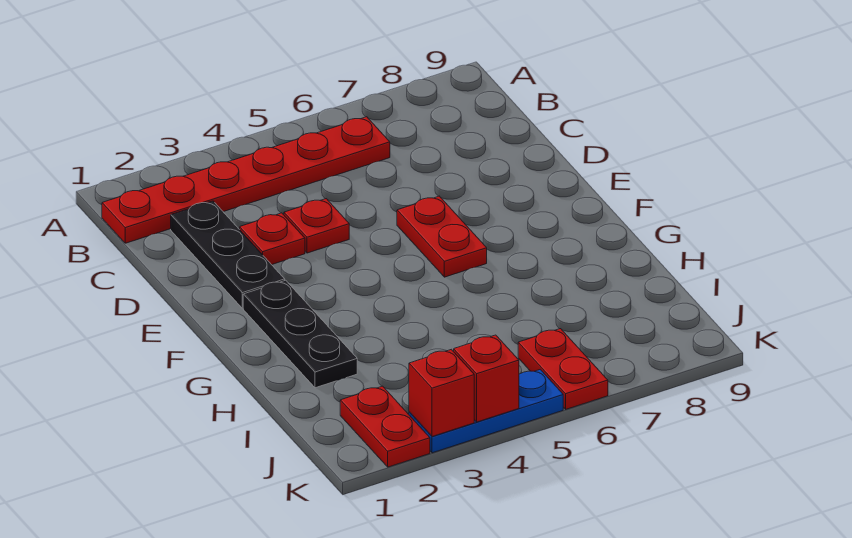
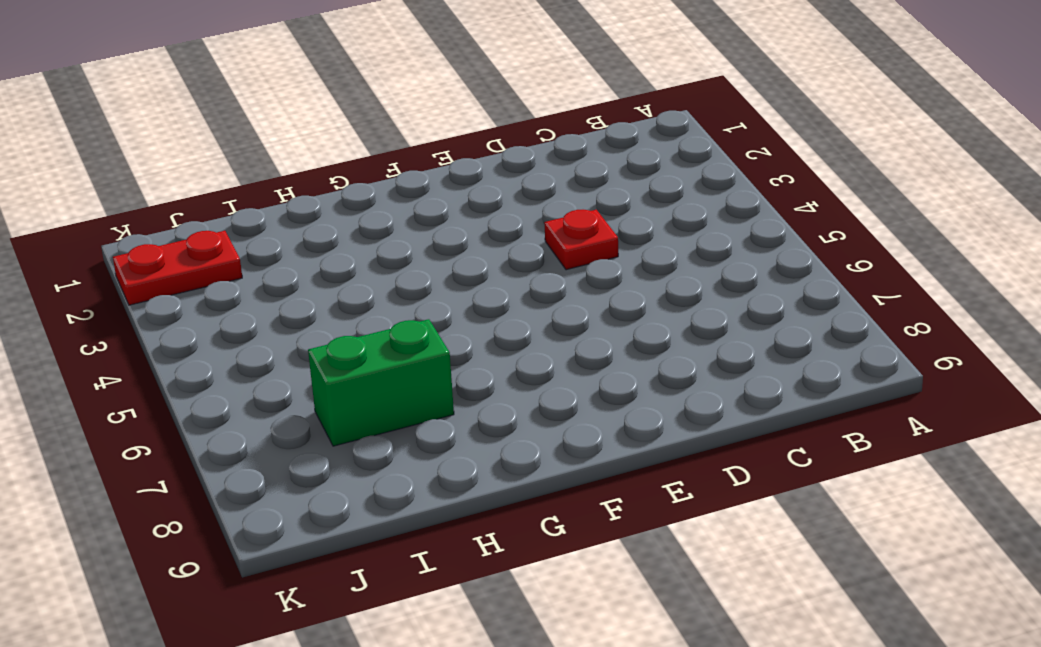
green brick H7:I7 level 1 -> none
none -> red plate B1:B6 level 1
none -> black plate C2:E2 level 1

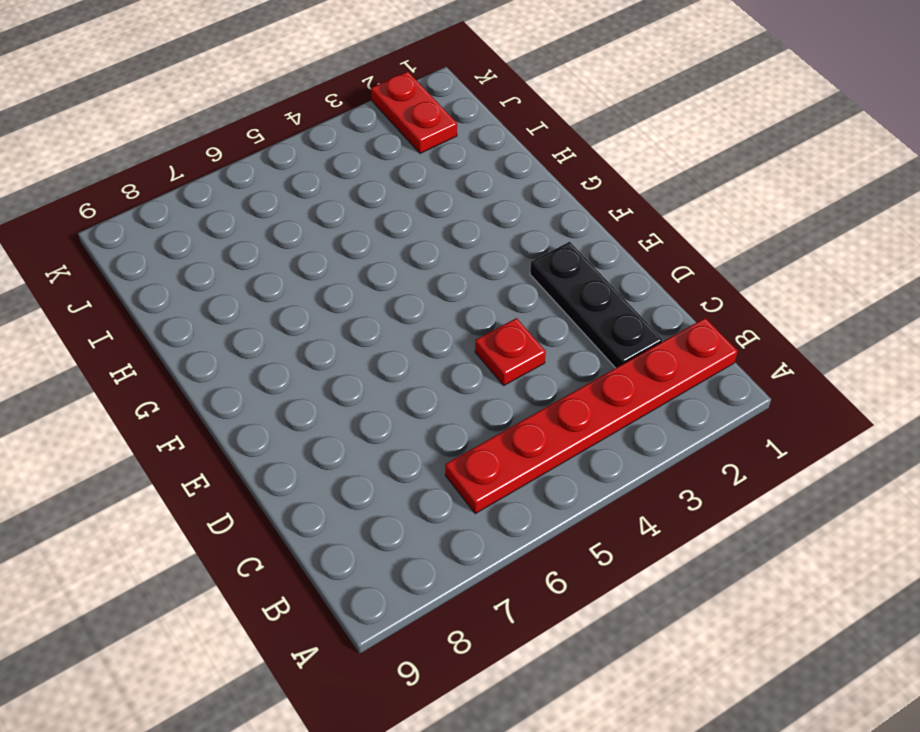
none -> red plate D3 level 1
none -> red plate E6:F6 level 1

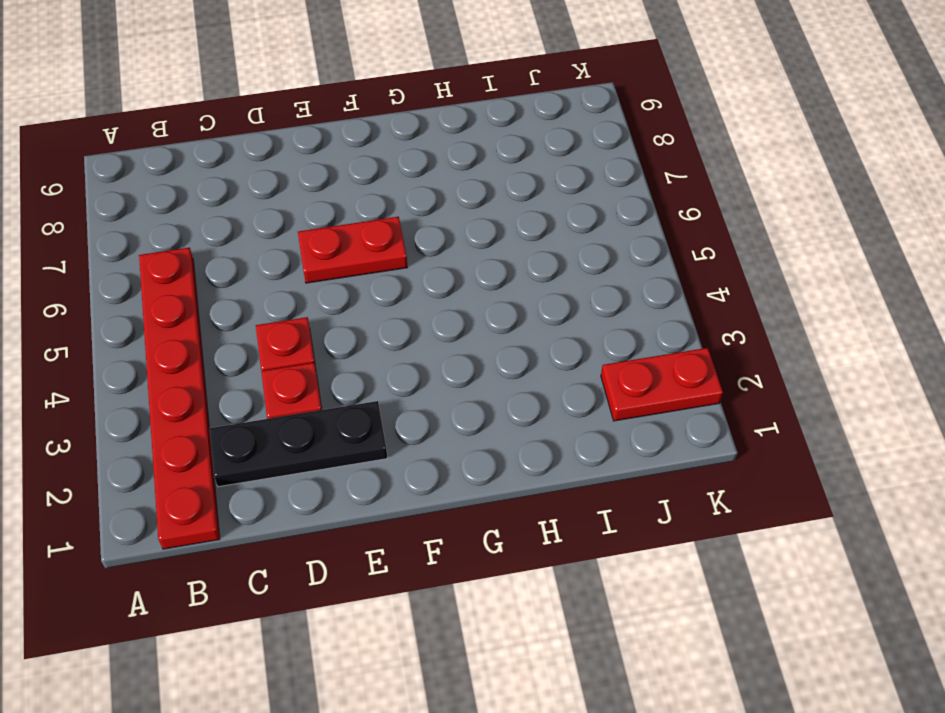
none -> black plate F2:H2 level 1
none -> red plate J6:K6 level 1

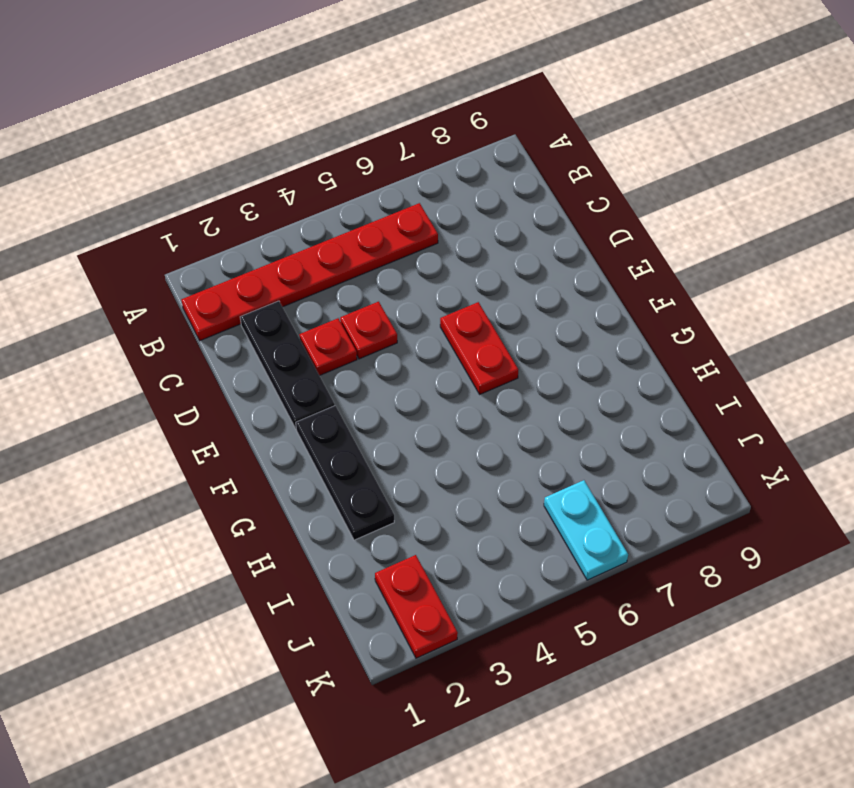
cyan plate J6:K6 level 1 -> red plate J6:K6 level 1
none -> blue plate K3:K5 level 1
none -> red brick K3 level 2

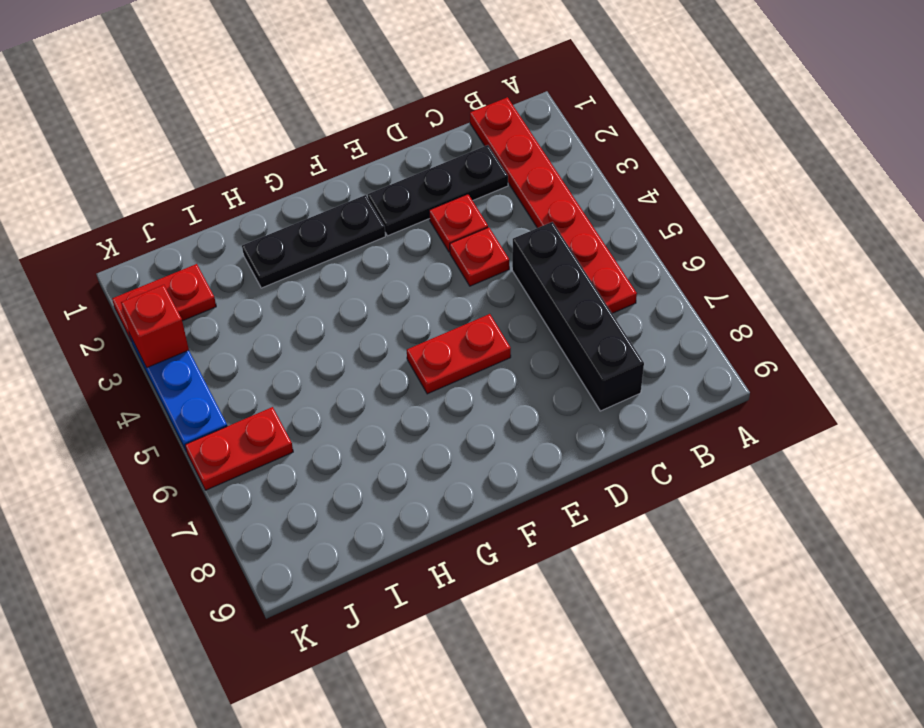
black brick C5:C8 level 1 -> none
none -> red brick K4 level 2

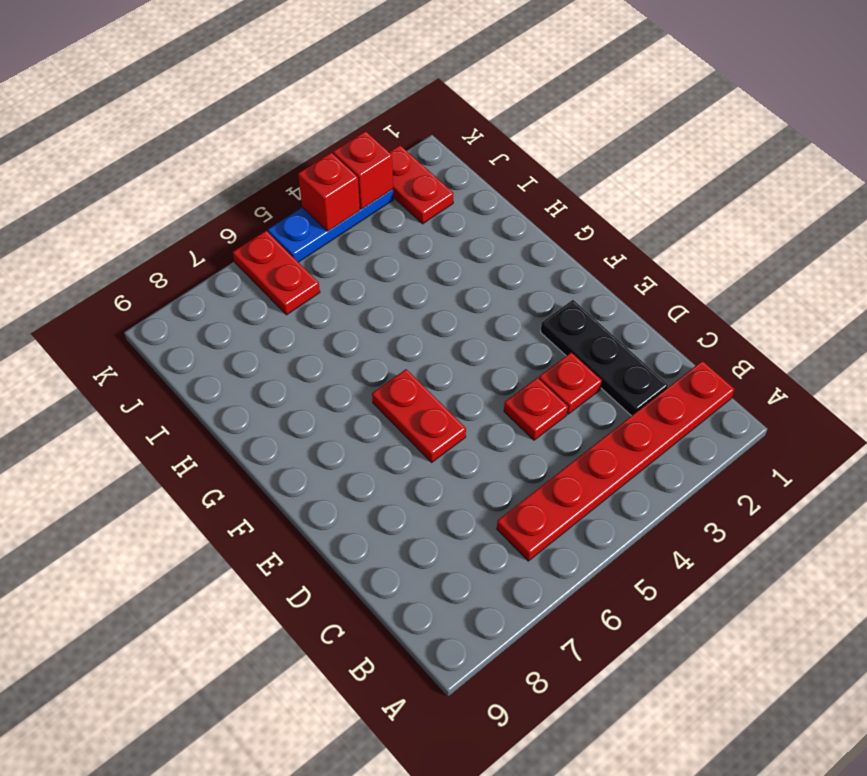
none -> black plate F2:H2 level 1

